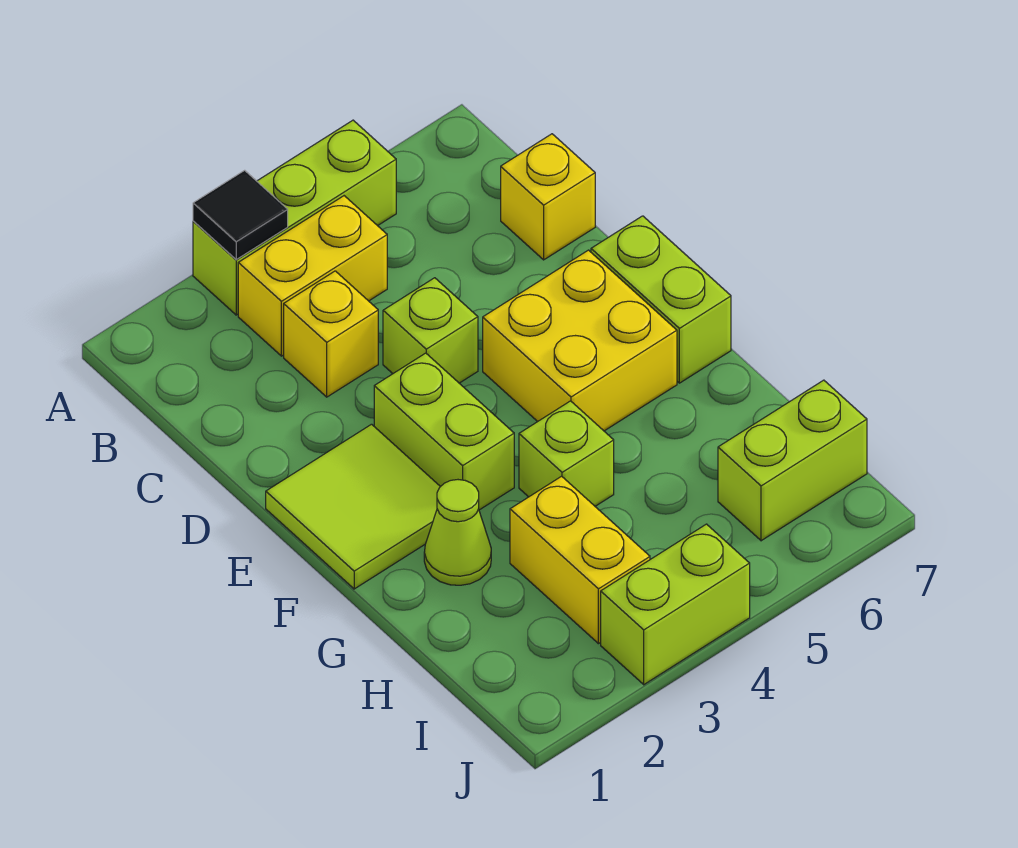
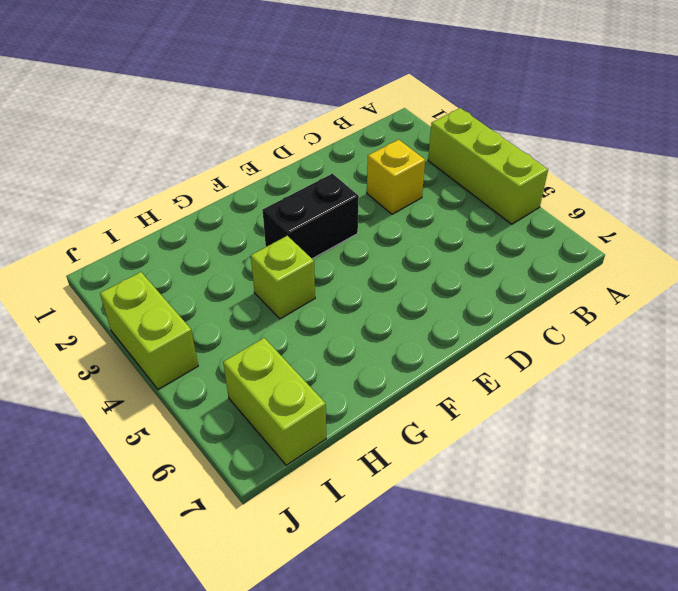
black brick E3:F3 level 1 -> lime brick E3:F3 level 1
none -> yellow brick B3:B4 level 1
none -> yellow brick C7 level 1
none -> lime brick D4 level 1

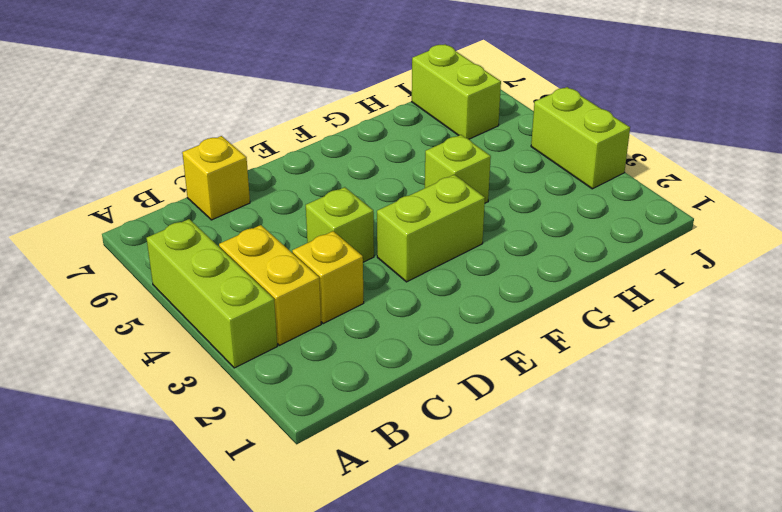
none -> lime tile E1:F2 level 1
none -> yellow brick E5:F6 level 1
none -> lime brick E7:F7 level 1

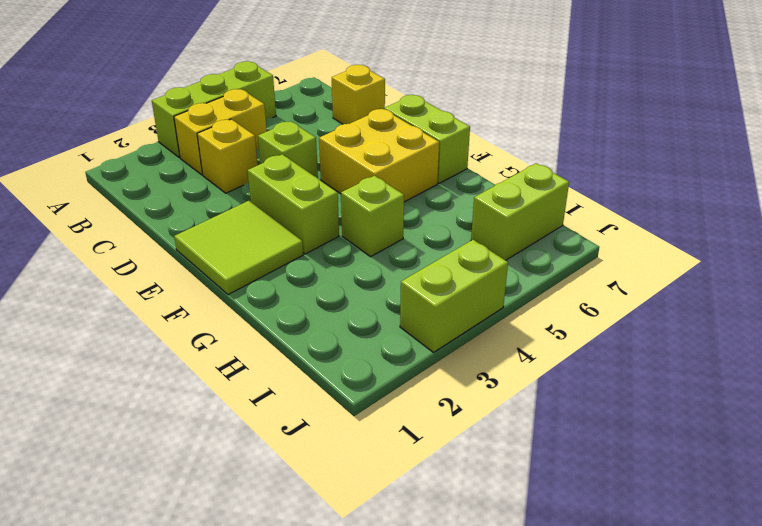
none -> lime cone G2 level 1
none -> yellow brick H3:I3 level 1
none -> black tile A3 level 2

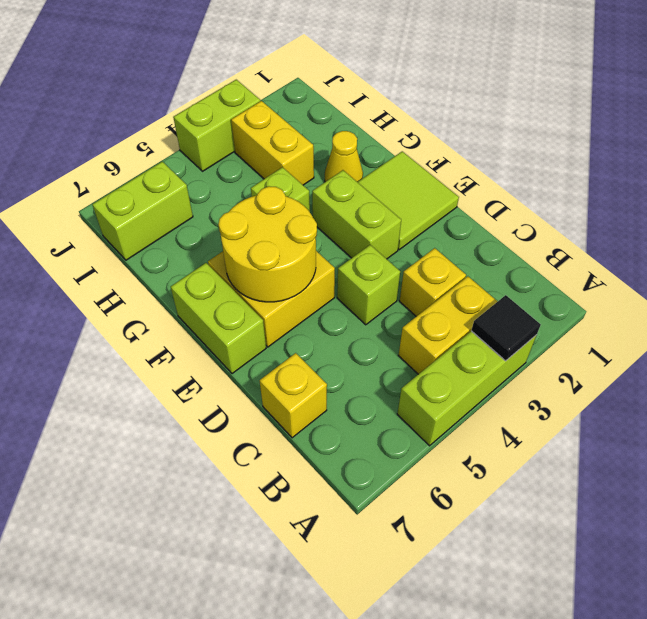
yellow round brick E5:F6 level 2 -> none
yellow cone G2 level 1 -> lime cone G2 level 1

